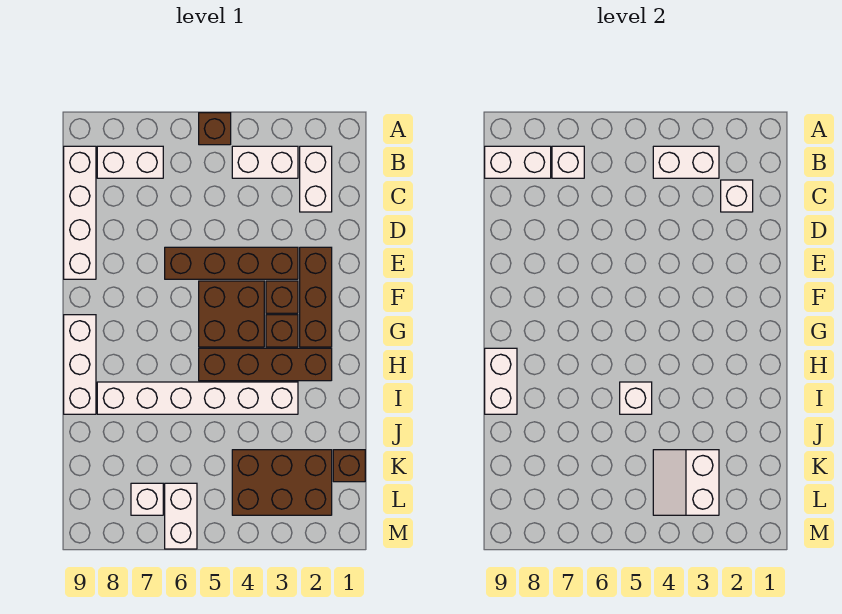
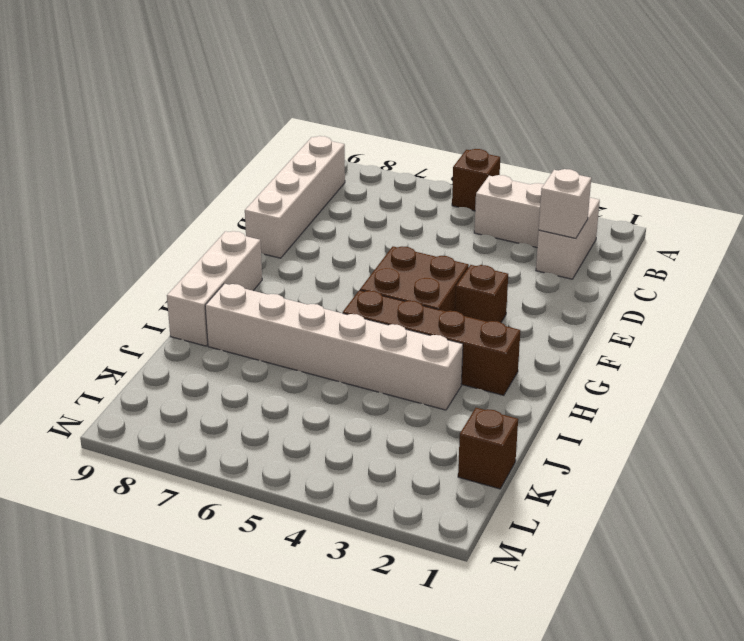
none -> white brick B7:B8 level 1
none -> brown brick E2:G2 level 1
none -> brown brick E3:E6 level 1

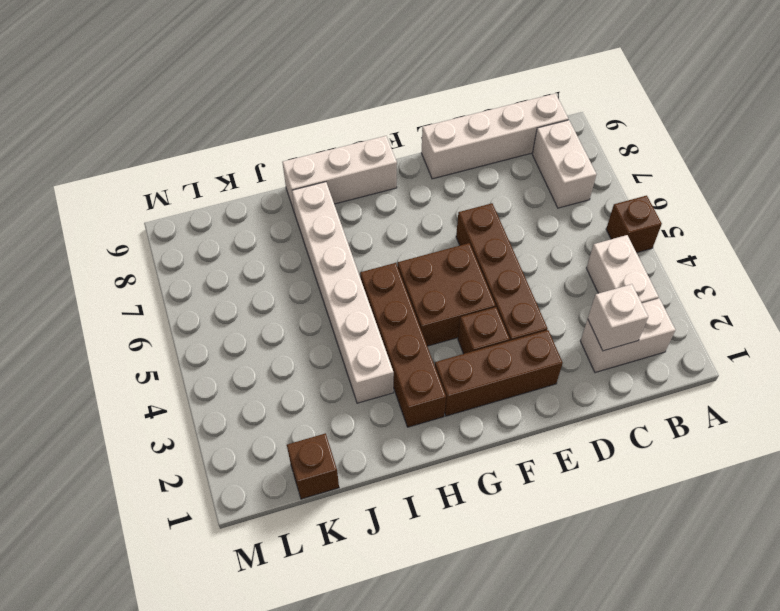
none -> brown brick G3 level 1
none -> brown brick K2:L4 level 1
none -> white brick L6:M6 level 1

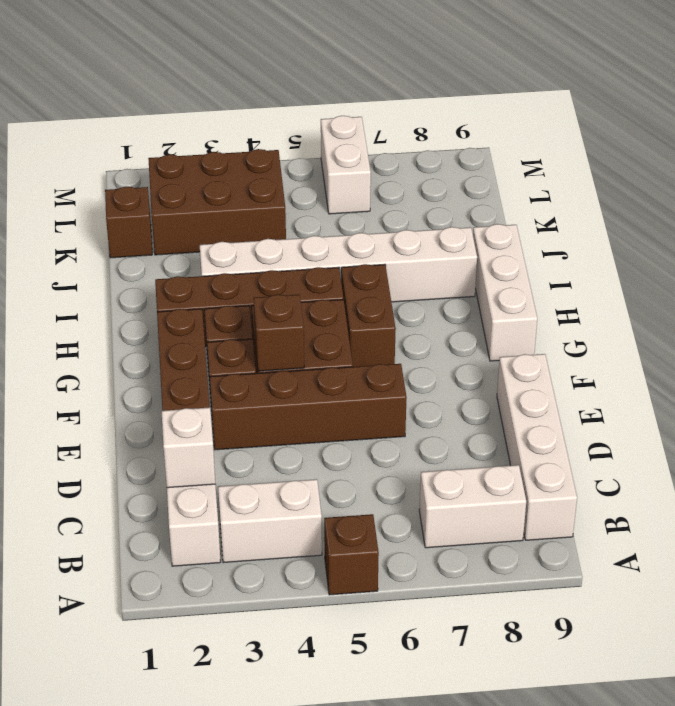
brown brick F4 level 2 -> none
brown brick G6:H6 level 1 -> none
none -> white brick L7 level 1
none -> white brick B3:B4 level 2
none -> white brick B7 level 2

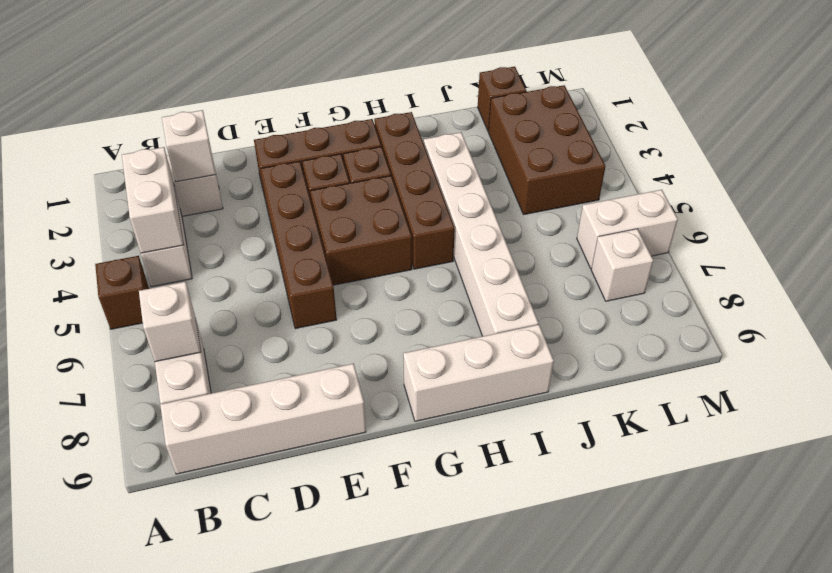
none -> white brick B8:B9 level 2
none -> white brick H9:I9 level 2
none -> white brick I5 level 2

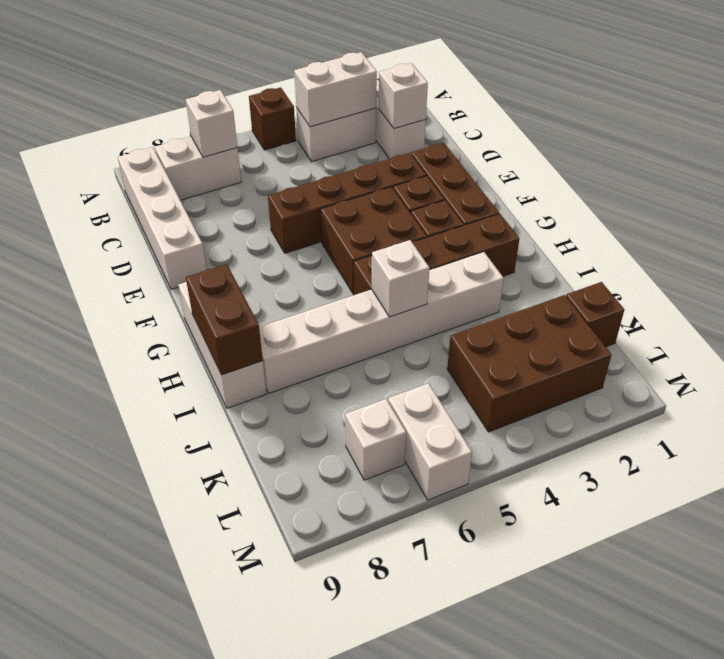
brown brick H9:I9 level 2 -> white brick H9:I9 level 2
none -> white brick B8:B9 level 2
none -> white slope K3:L4 level 2 top 3

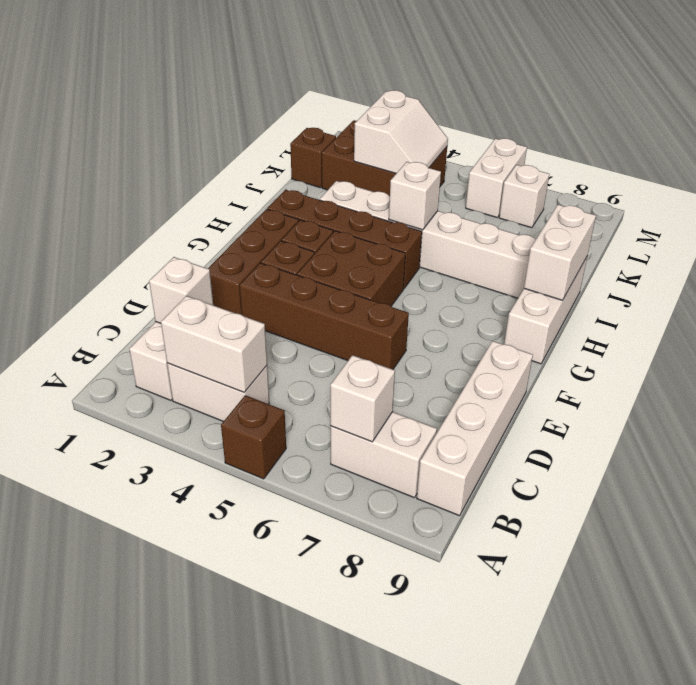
none -> white brick B8:B9 level 2

